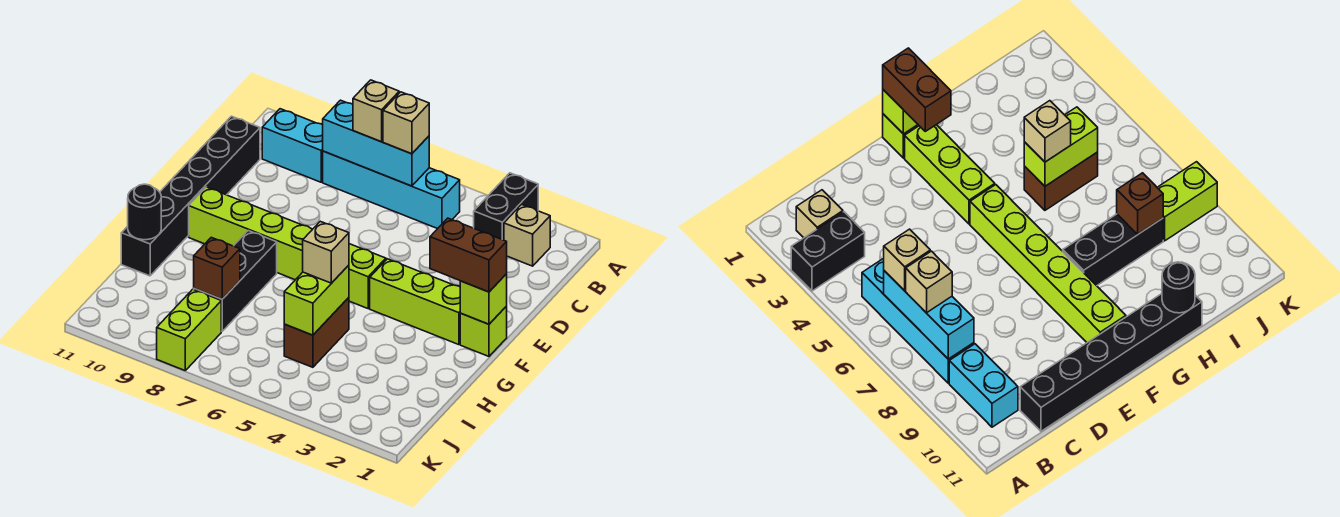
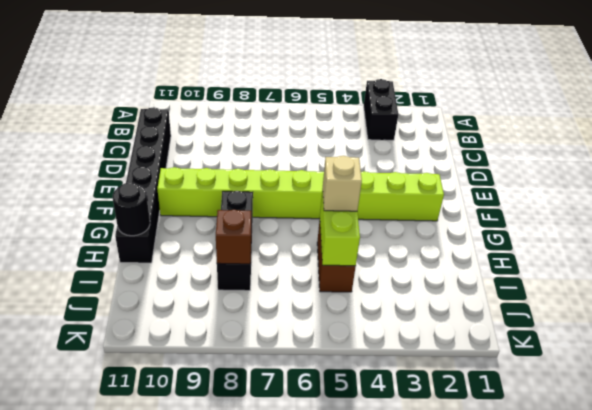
none -> tan brick B2 level 1
none -> cyan brick B5:B8 level 1
none -> cyan brick B9:B10 level 1

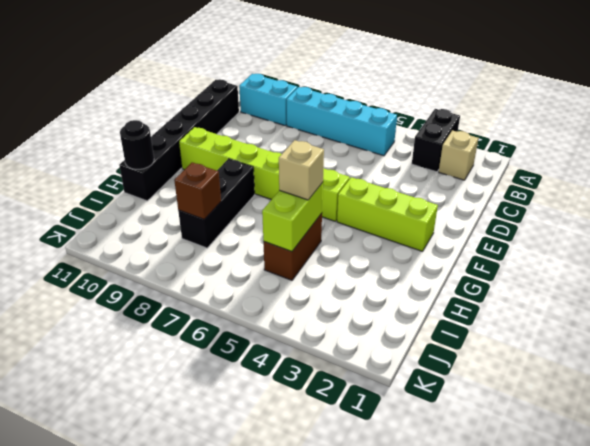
none -> lime brick F1 level 1
none -> lime brick J8:K8 level 1
none -> cyan brick B6:B8 level 2

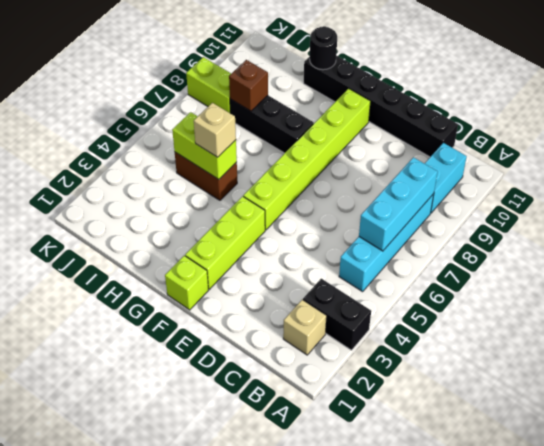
none -> lime brick F1 level 2
none -> tan brick B6 level 3
none -> tan brick B7 level 3

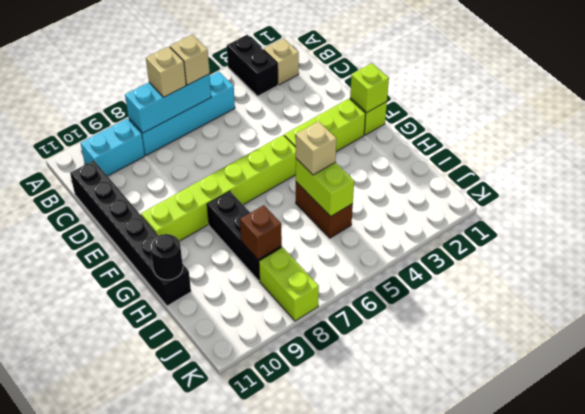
none -> brown brick F1:F2 level 3

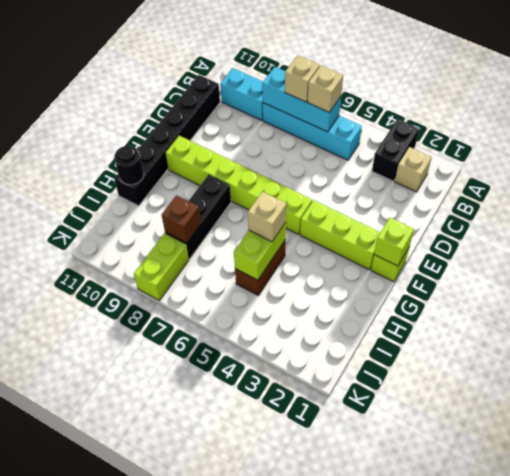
none -> brown brick F1:F2 level 3

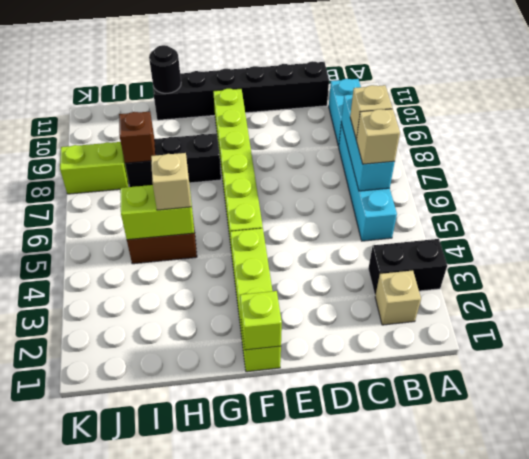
none -> brown brick F1:F2 level 3

